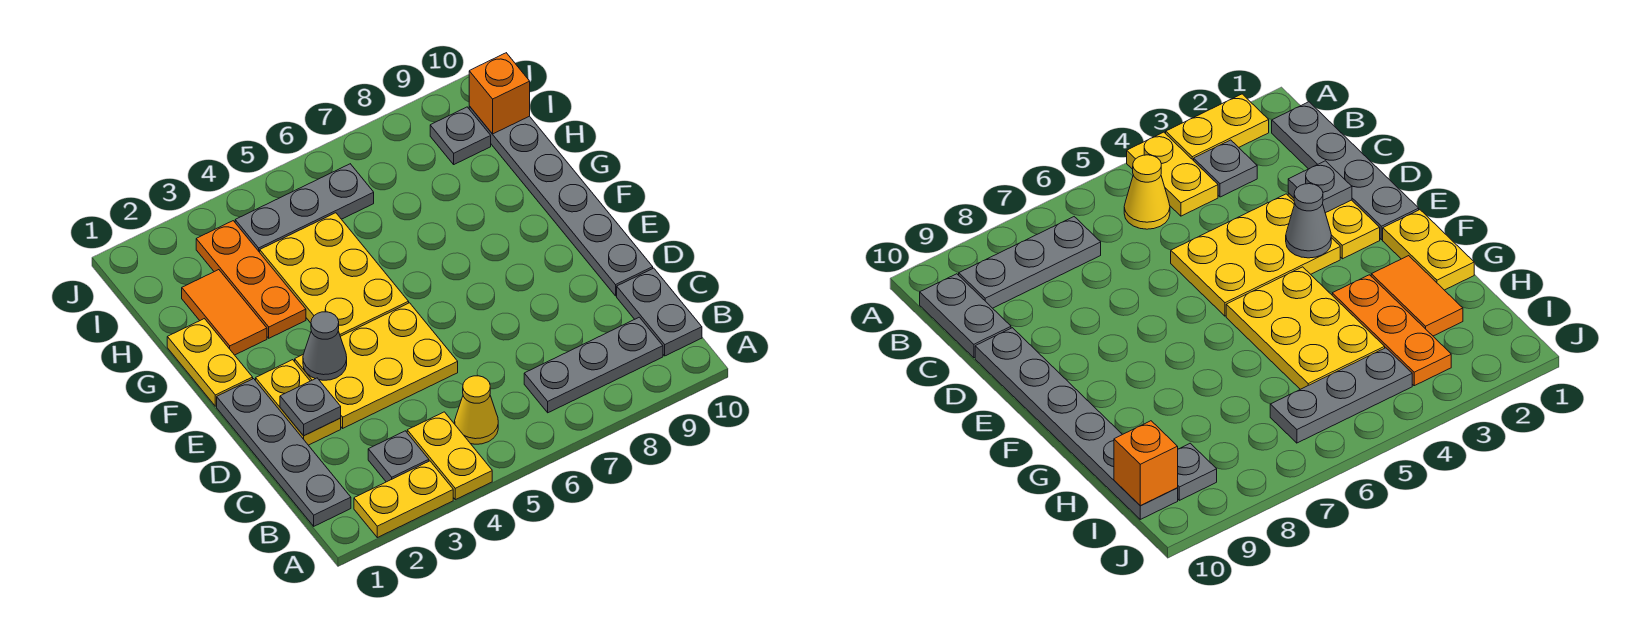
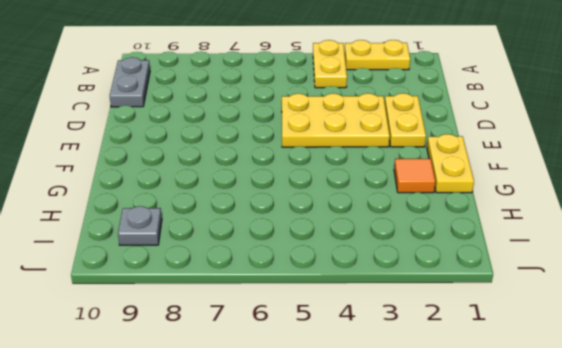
orange tile G2 level 1 -> orange tile G2:H2 level 1
none -> grey plate B1:E1 level 1
none -> grey plate B3 level 1
none -> yellow cone B5 level 1

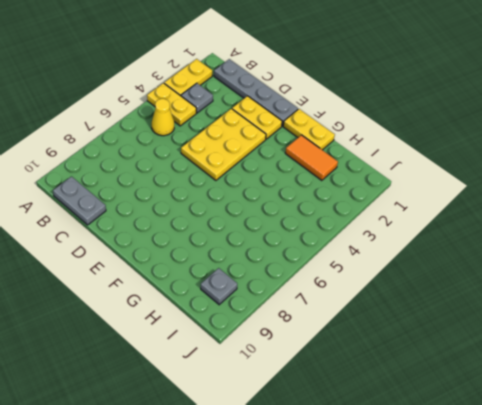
none -> grey plate B7:B9 level 1
none -> grey plate D10:I10 level 1
none -> yellow plate F4:H5 level 1

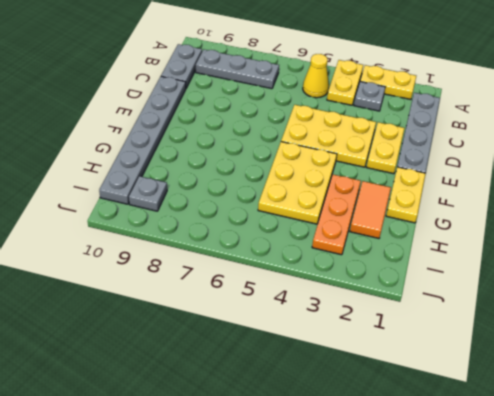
none -> grey plate I4:I6 level 1
none -> grey plate D2 level 2
none -> grey cone E3 level 2

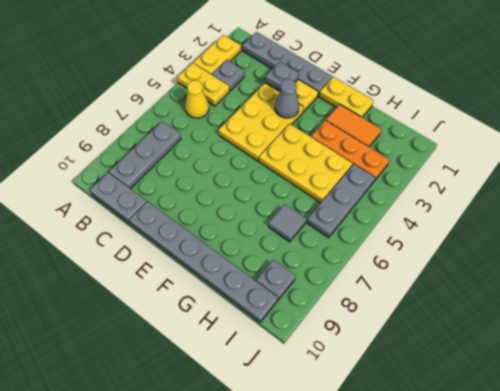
grey tile H7 level 1 -> none
none -> orange brick I10 level 2

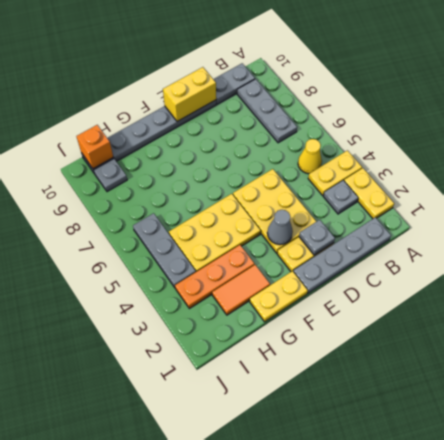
yellow brick D10:E10 level 2 -> none

